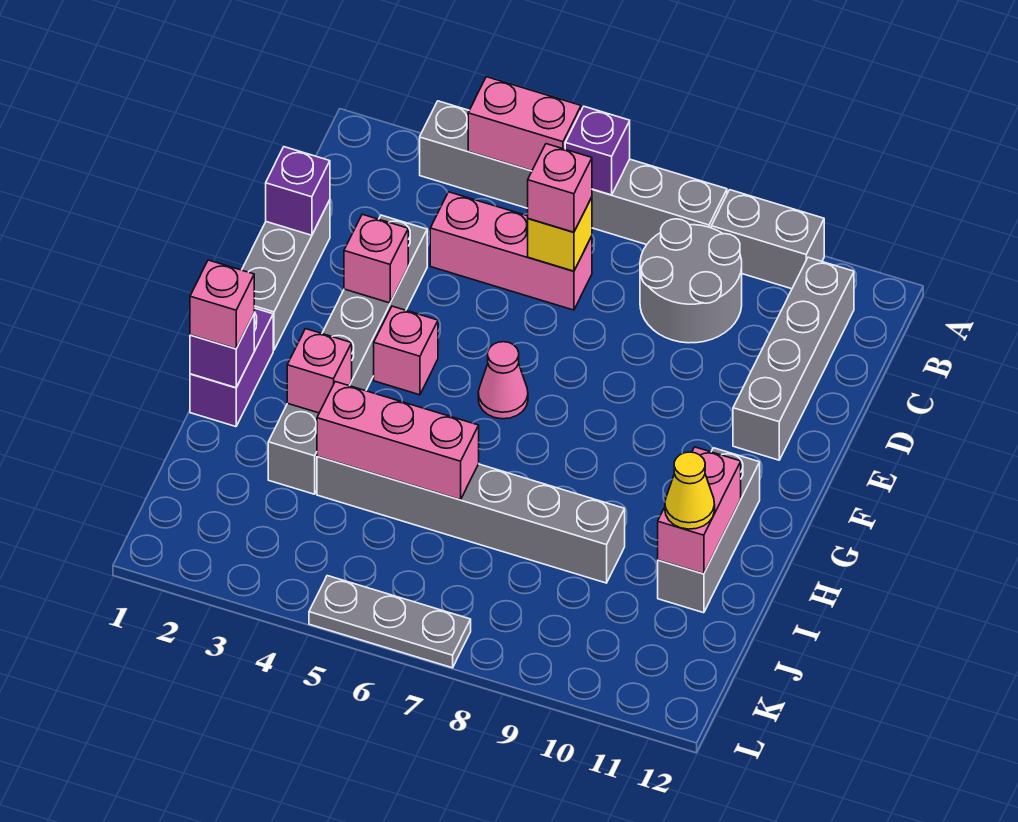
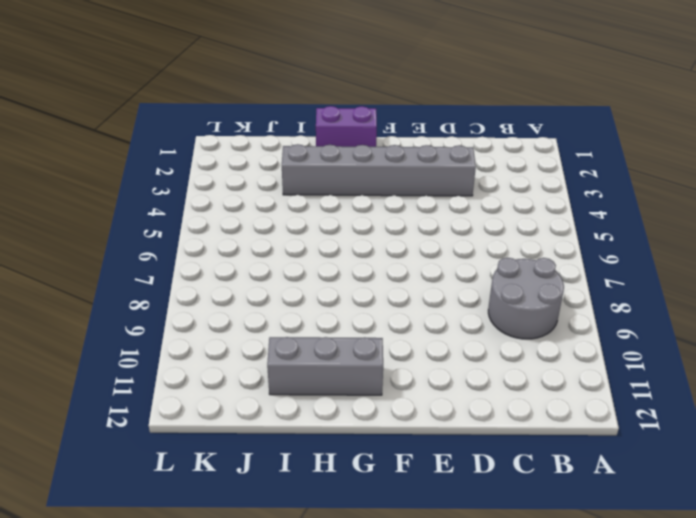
none -> grey brick A3:A8 level 1
none -> grey brick A9:A10 level 1
none -> grey brick B11:E11 level 1

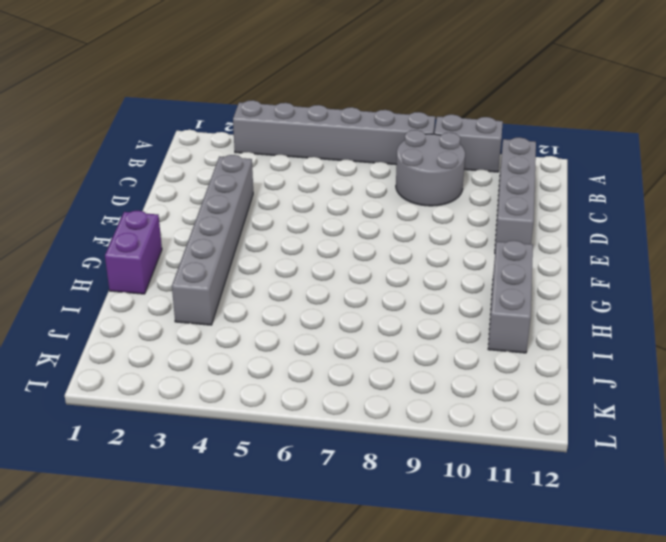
none -> pink brick C4:C6 level 1
none -> grey brick D1:F1 level 1
none -> pink brick F4 level 1

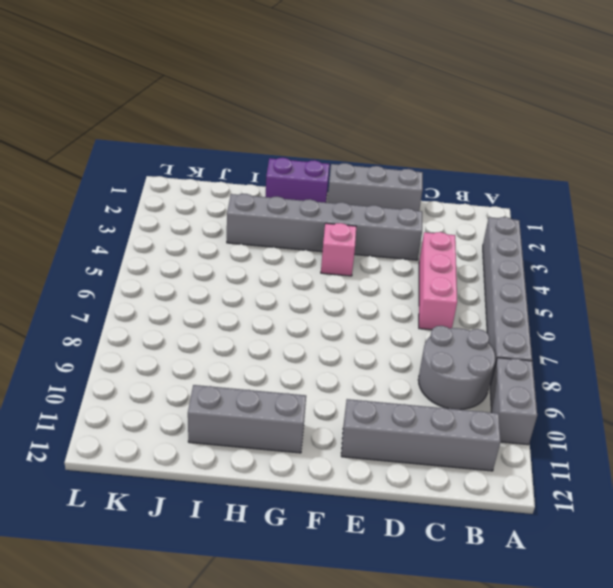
none -> pink cone F6 level 1
none -> grey brick I4:I9 level 1
none -> grey plate L5:L7 level 1

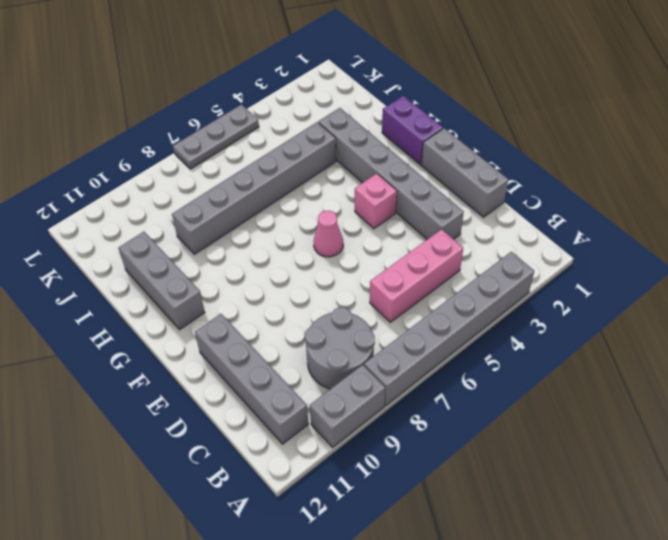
none -> pink brick A4:A5 level 2
none -> purple brick A6 level 2
none -> yellow brick C6 level 2

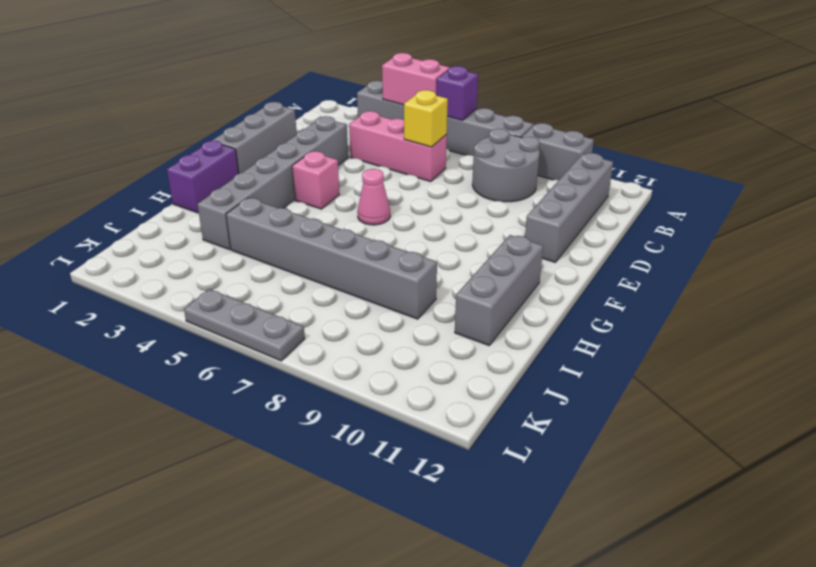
none -> purple brick D1 level 2
none -> pink brick E3 level 2
none -> purple brick H1 level 2

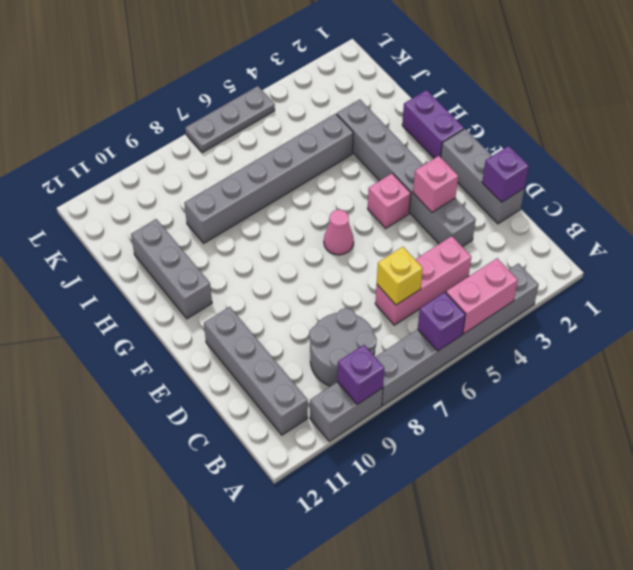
purple brick A9 level 2 -> purple brick H1 level 2
none -> pink brick H3 level 2
none -> pink brick H11:I11 level 2
none -> pink brick I4:I6 level 2

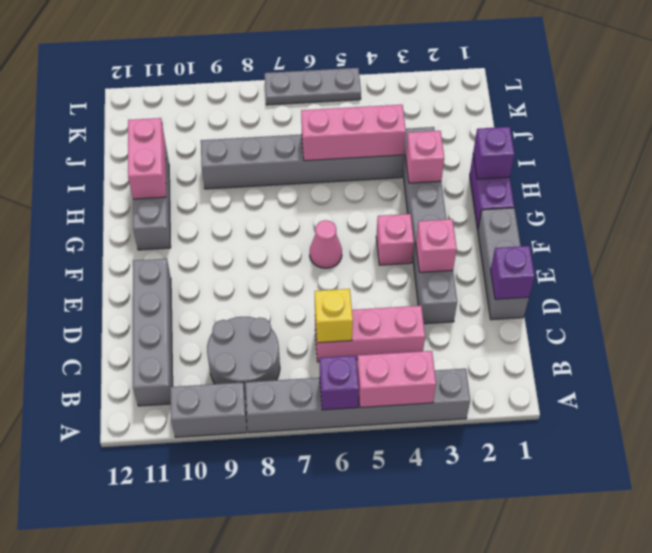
none -> pink brick C6 level 3
none -> pink brick H1 level 3
none -> yellow cone I11 level 3

